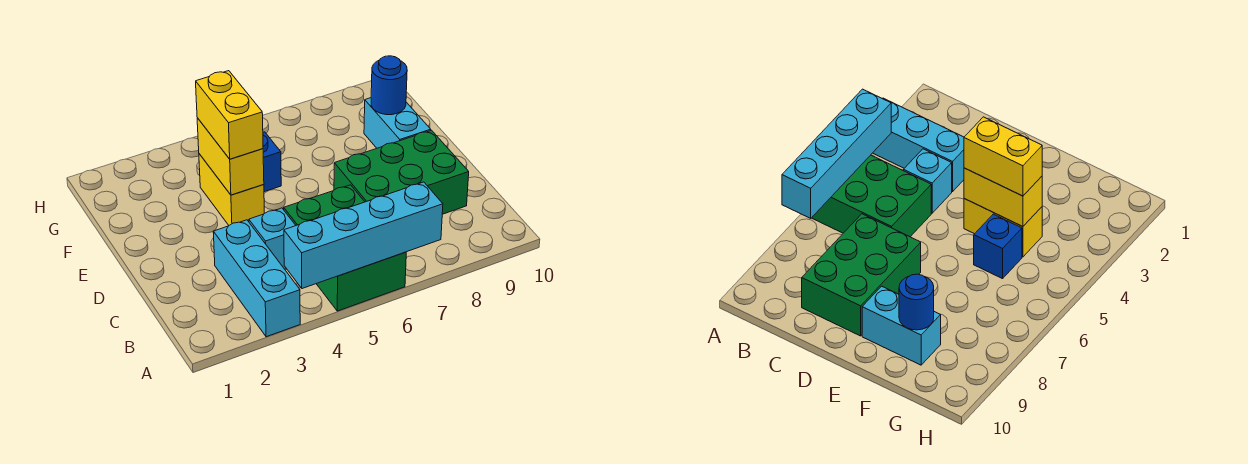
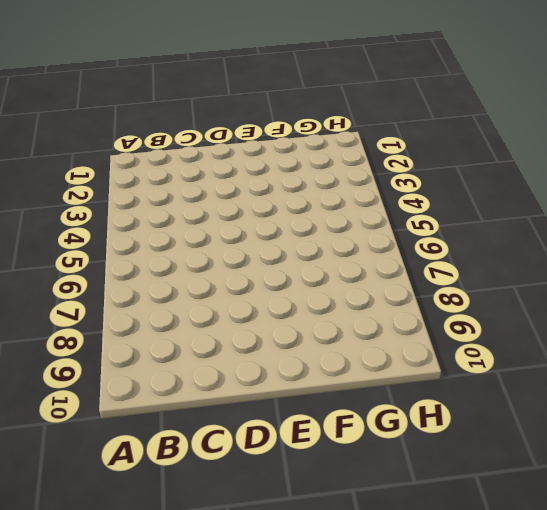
none -> cyan brick A3:C3 level 1
none -> green brick A5:C6 level 1

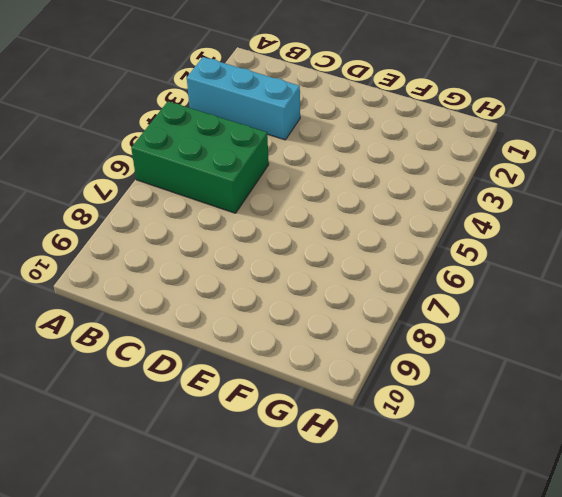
none -> cyan brick C4 level 1
none -> green brick C7:D9 level 1

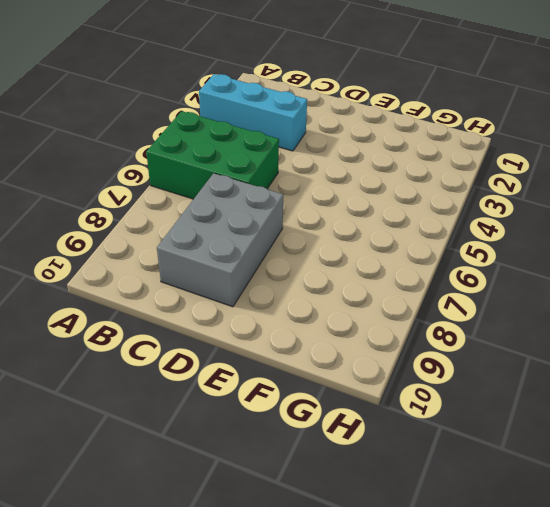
grey brick C7:D9 level 1 -> green brick C7:D9 level 1
none -> cyan brick C4 level 1
none -> yellow brick E4:F4 level 1

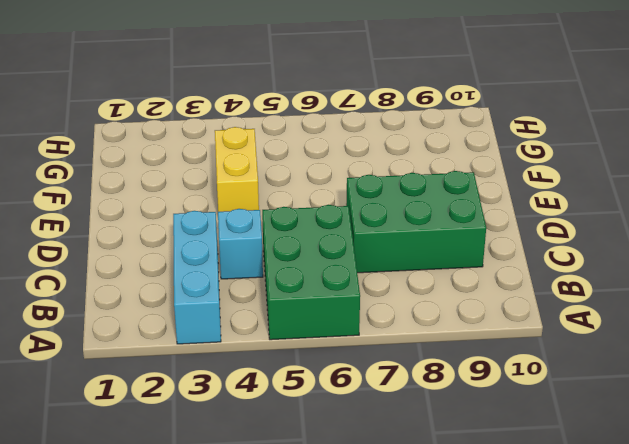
none -> cyan brick E9:F9 level 1
none -> blue brick F5 level 1

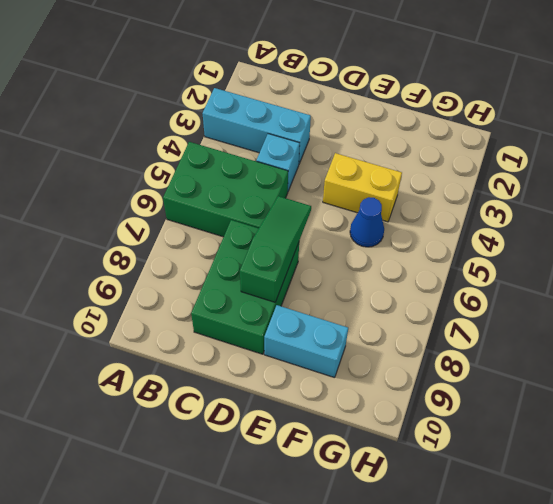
green slope D6:D8 level 2 top 8 -> none
blue cone F5 level 1 -> blue brick F5 level 1
none -> cyan brick A4:A7 level 2
none -> yellow brick E4:F4 level 2

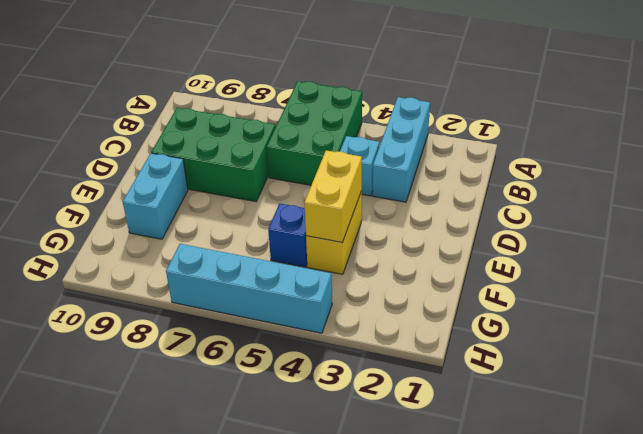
cyan brick H4:H7 level 1 -> cyan brick A4:A7 level 2
none -> blue round brick F9 level 2
none -> yellow brick E4:F4 level 3

